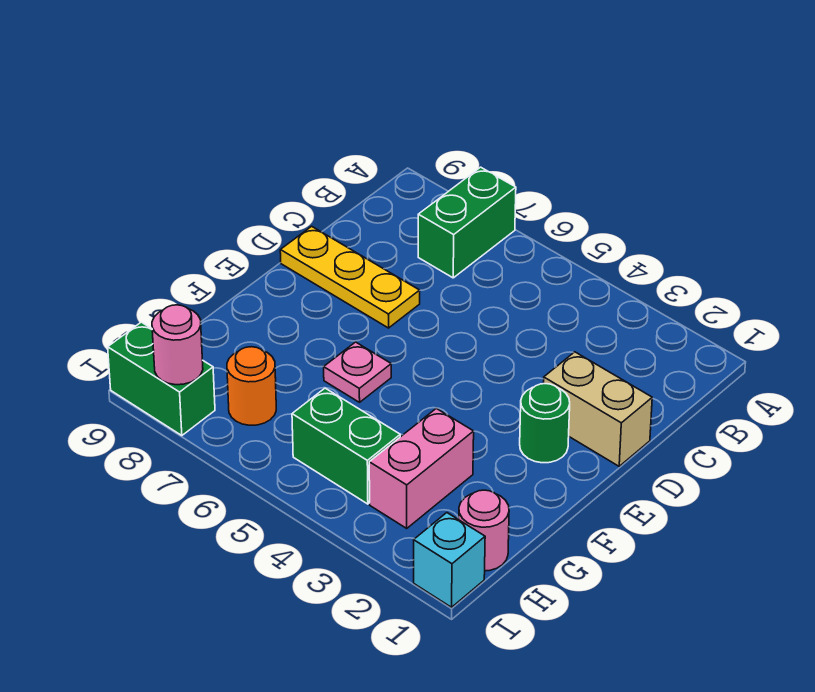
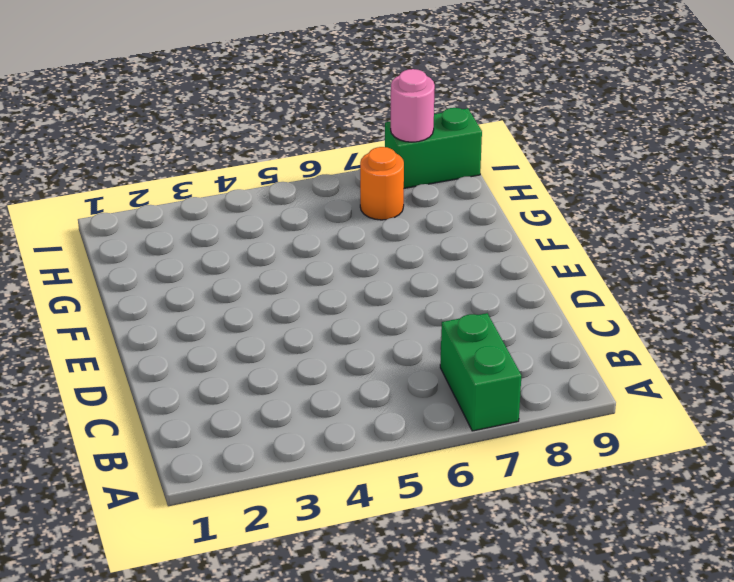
none -> tan brick D1:D2 level 1
none -> yellow plate D7:D9 level 1
none -> green round brick E2 level 1

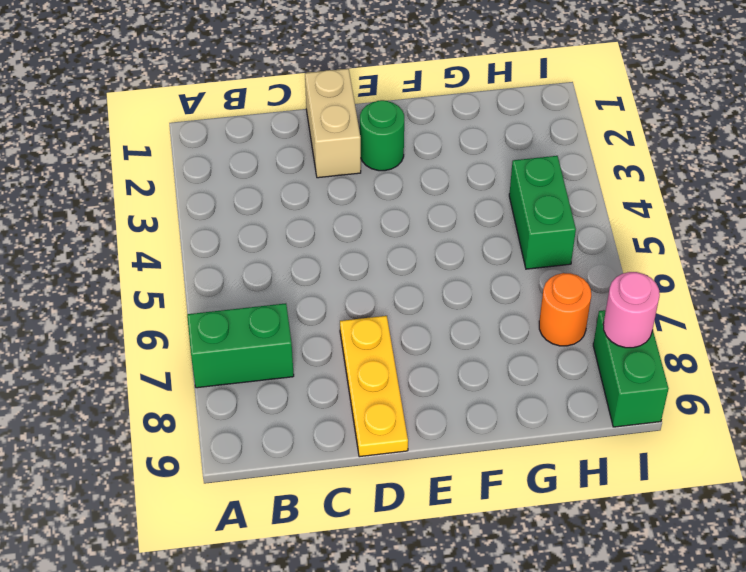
none -> pink plate F6 level 1
none -> pink brick G3:H3 level 1
none -> pink round brick H1 level 1

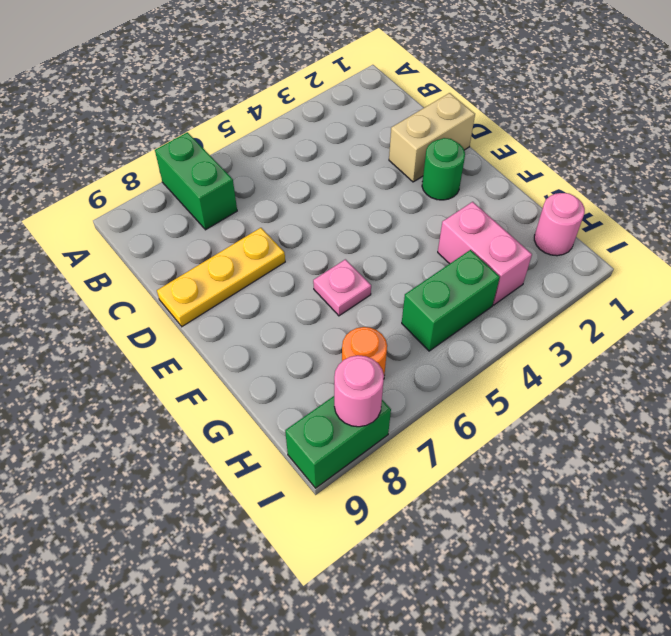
none -> cyan brick I1 level 1

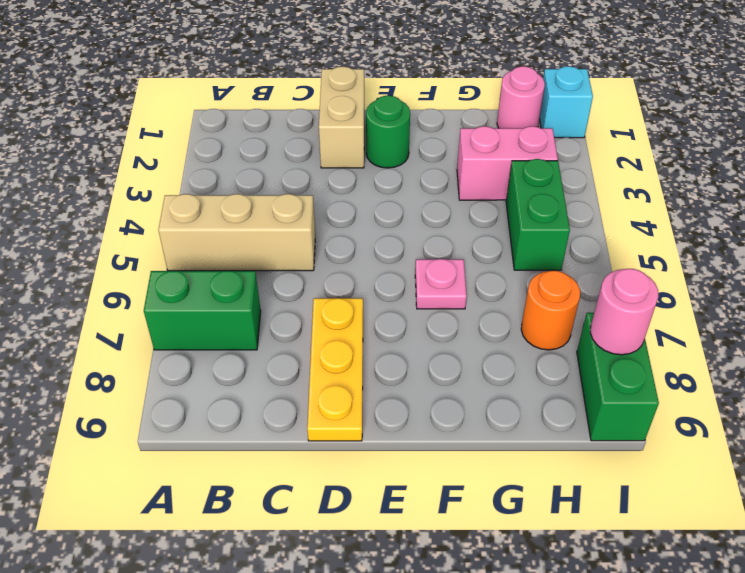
tan brick A5:C5 level 1 -> none

